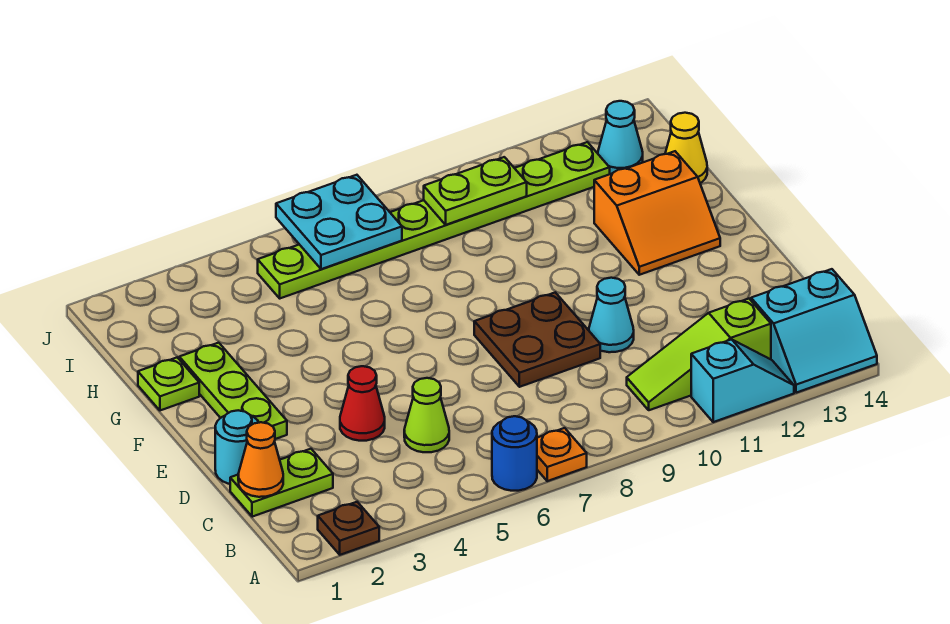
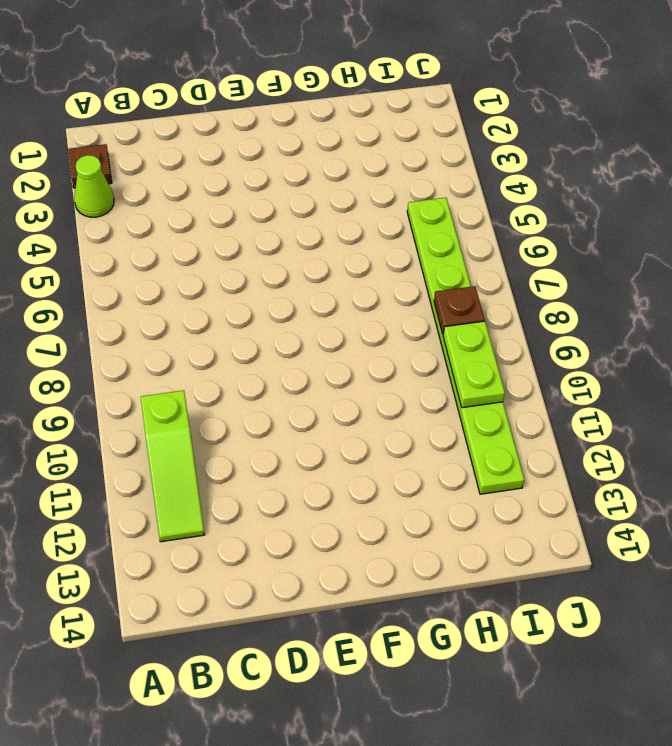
lime cone A3 level 1 -> lime cone C5 level 1
lime slope B10:B12 level 1 top 10 -> lime slope B10:B12 level 1 top 12
brown plate I8 level 2 -> none
none -> blue round brick A6 level 1
none -> orange plate A7 level 1
none -> cyan slope A11:A12 level 1 top 11

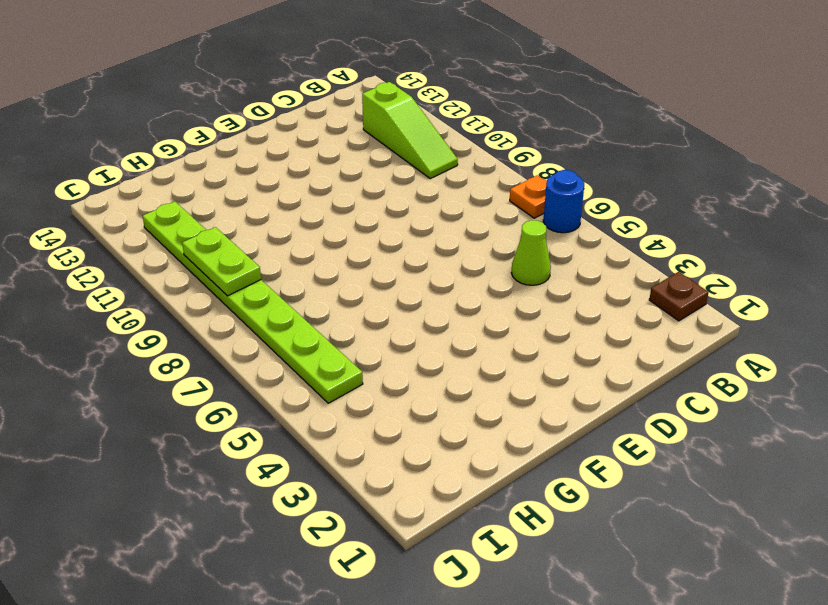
none -> cyan slope A11:A12 level 1 top 11
none -> cyan slope A13:B14 level 1 top B
none -> lime plate C1:C2 level 1

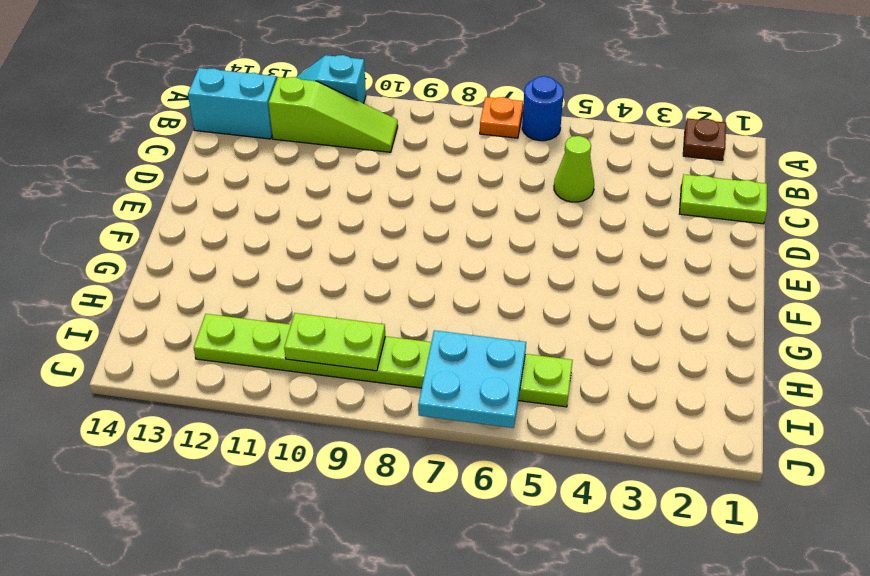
none -> cyan round brick D1 level 1
none -> red cone D4 level 1
none -> brown plate D8:E9 level 1

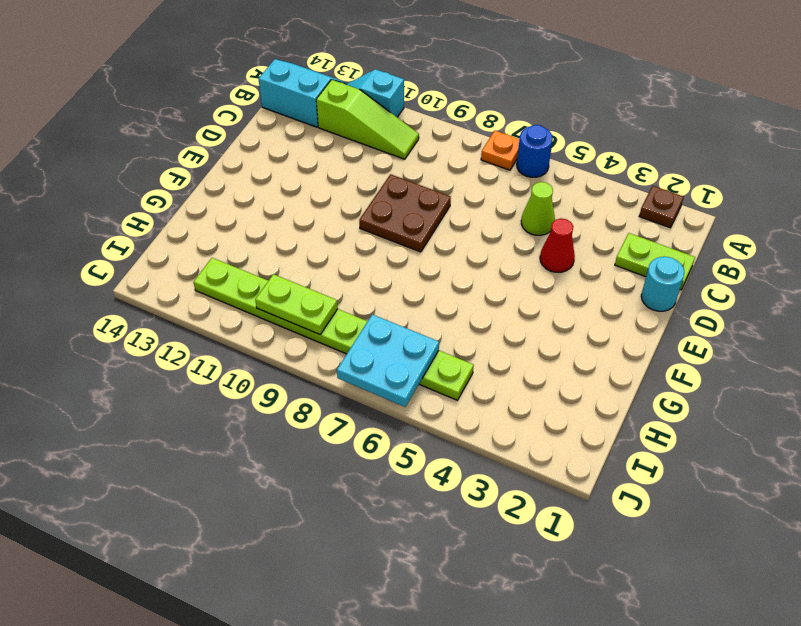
none -> cyan cone D10 level 1
none -> lime plate E2:G2 level 1
none -> orange slope F12:G13 level 1 top G

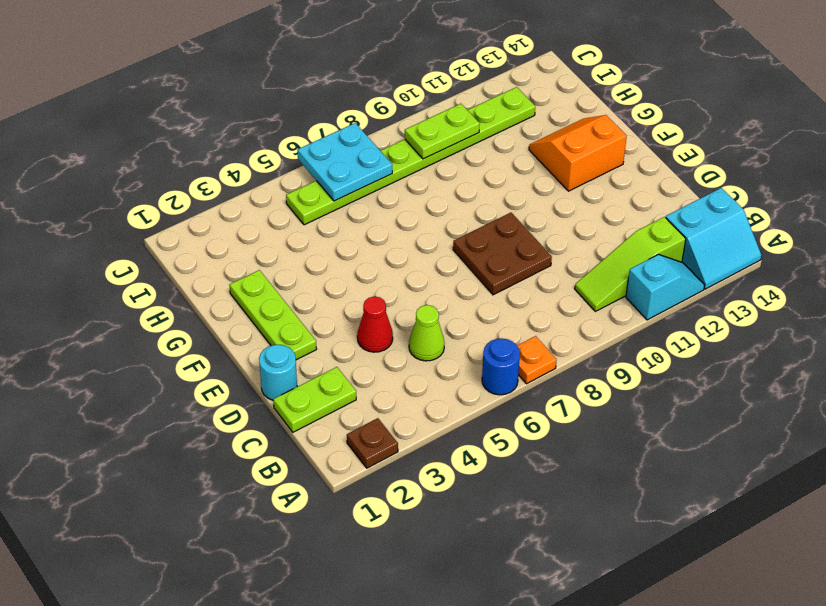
orange slope F12:G13 level 1 top F -> orange slope F12:G13 level 1 top G
none -> cyan cone D10 level 1
none -> lime plate G1 level 1
none -> yellow cone H14 level 1

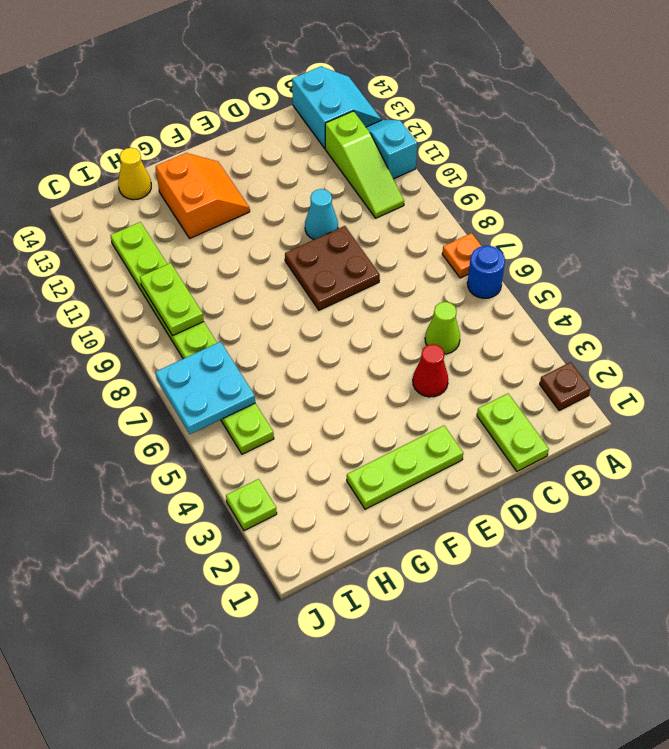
lime plate J3 level 1 -> lime plate G1 level 1
none -> cyan round brick D1 level 1
none -> cyan cone I13 level 1
none -> orange cone C1 level 2

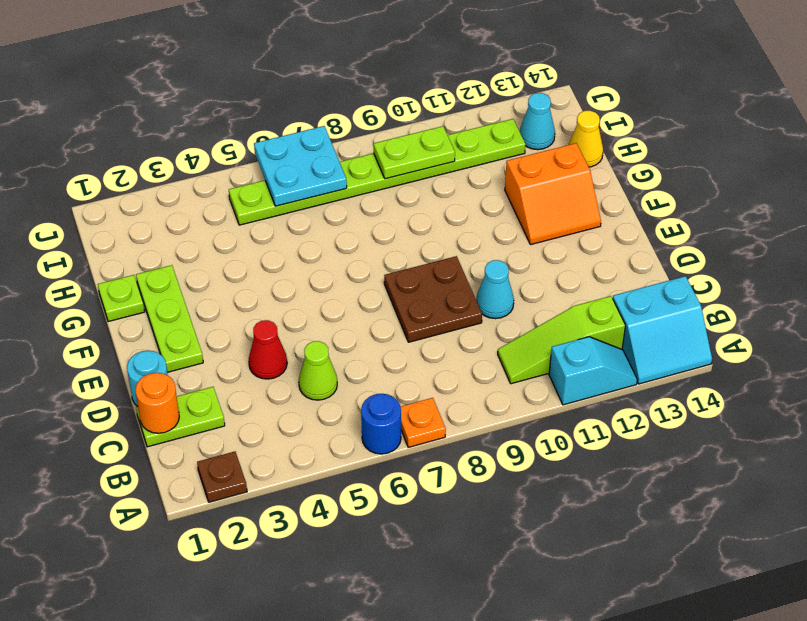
orange round brick C1 level 2 -> orange cone C1 level 2

